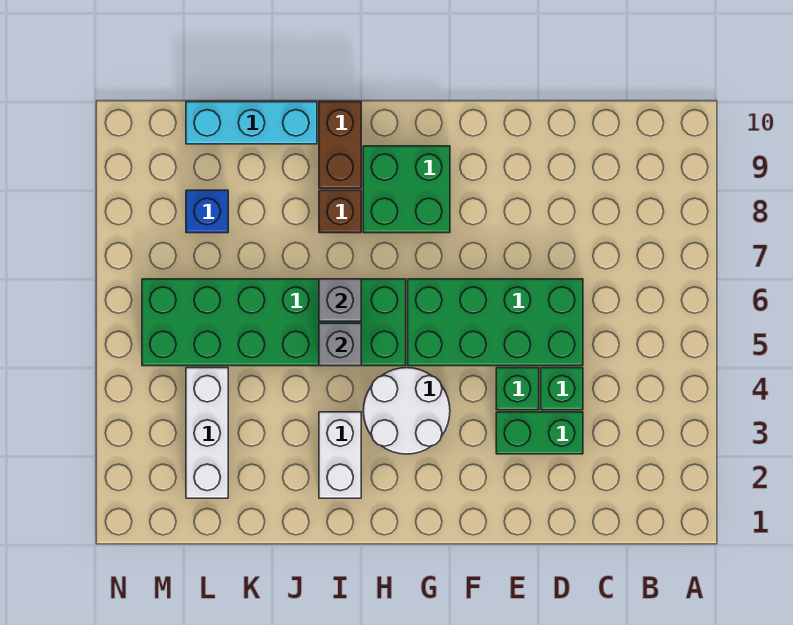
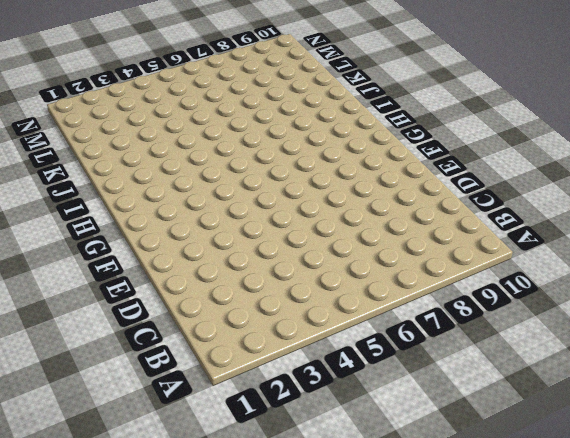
none -> green brick D3:E3 level 1
none -> green brick D4 level 1
none -> green brick D5:G6 level 1

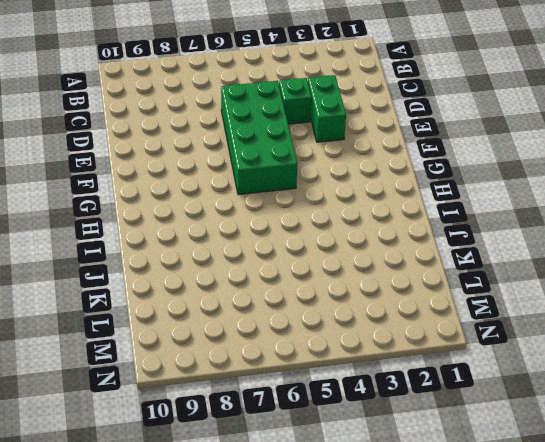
none -> green brick E4 level 1
none -> white round brick G3:H4 level 1
none -> green brick G8:H9 level 1

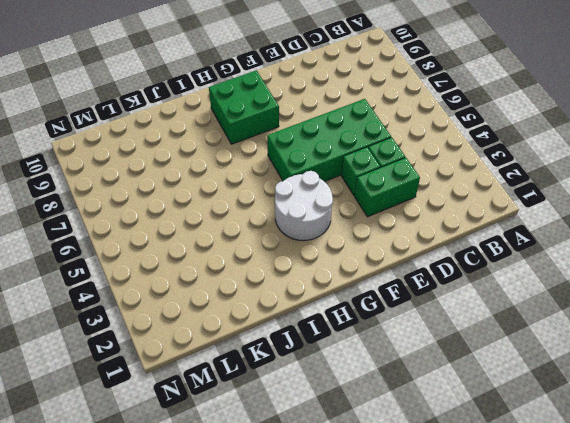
none -> green brick H5:M6 level 1
none -> white brick I2:I3 level 1
none -> brown brick I8 level 1

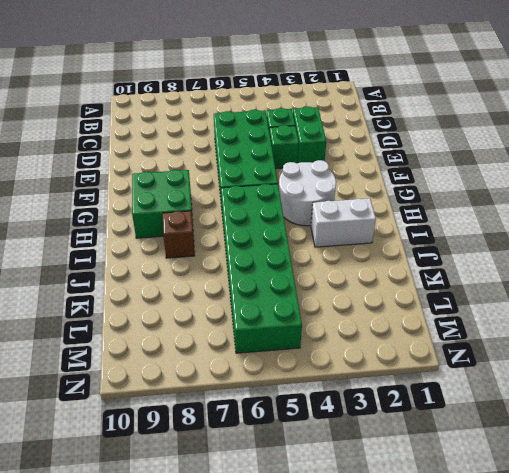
none -> brown brick I9:I10 level 1
none -> cyan brick J10:L10 level 1
none -> white brick L2:L4 level 1

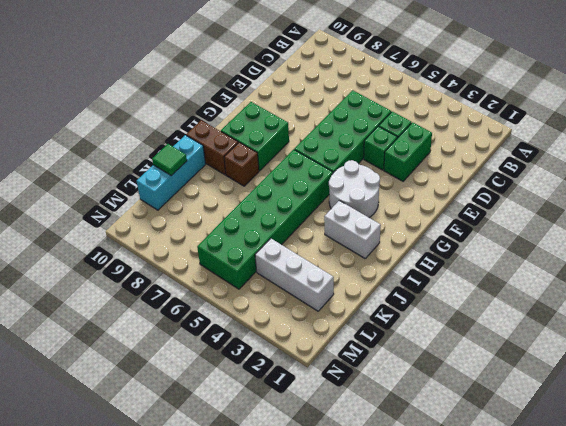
green tile K10 level 2 -> none
none -> blue brick L8 level 1
none -> grey brick I5 level 2
none -> grey brick I6 level 2

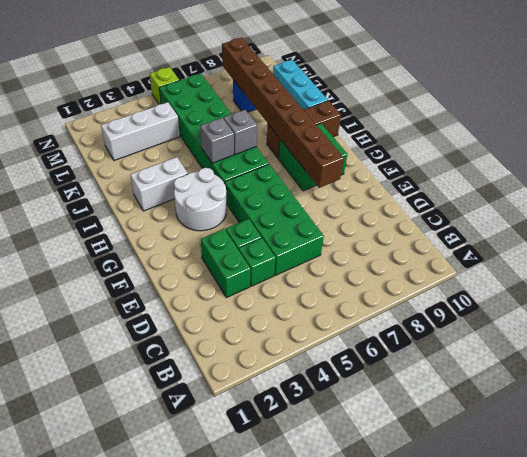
brown brick F8:M8 level 2 -> none
lime brick N5 level 1 -> none

